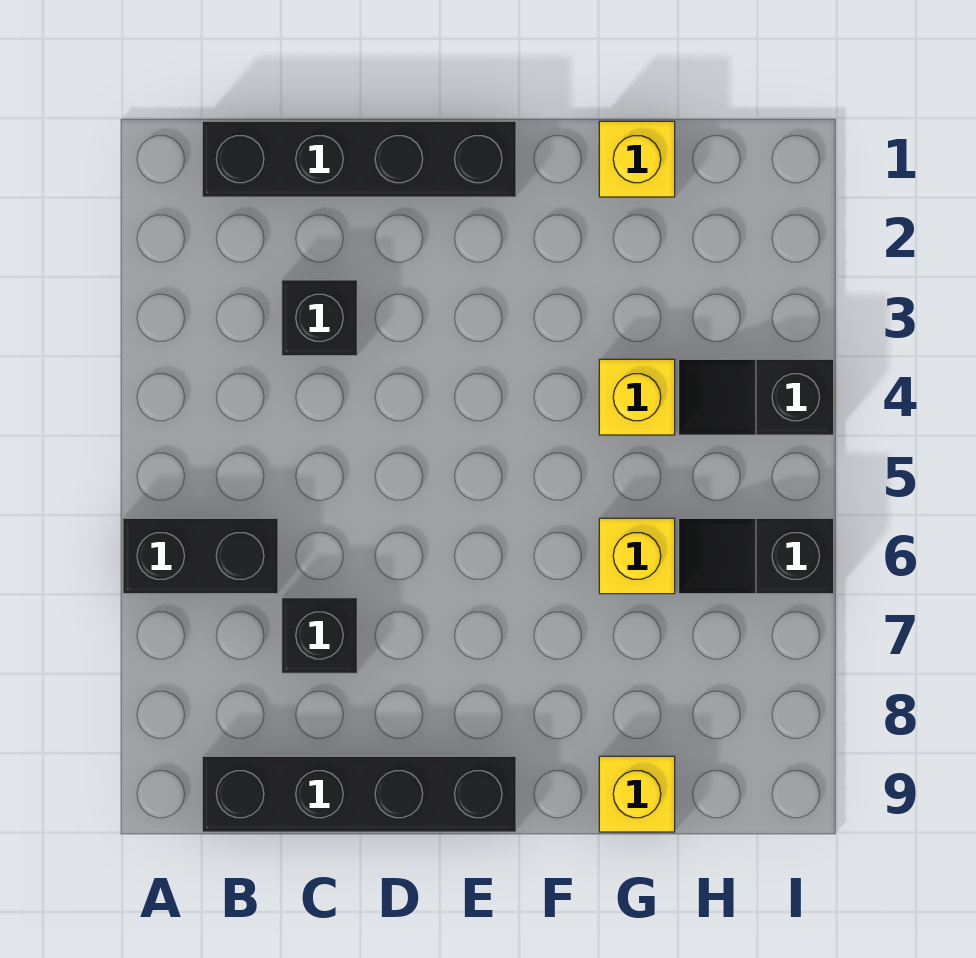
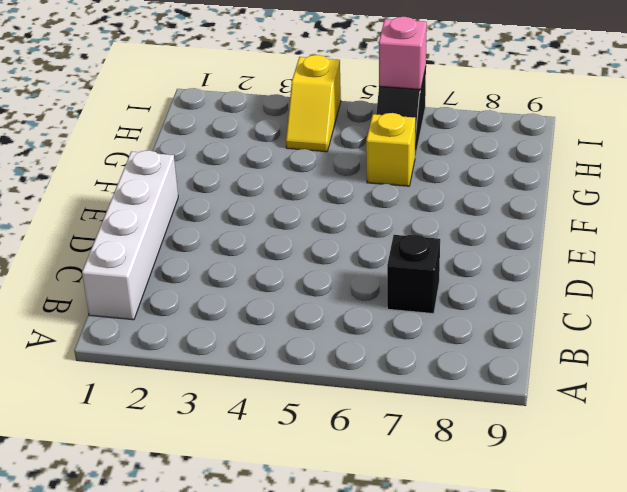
white brick B1:E1 level 1 -> black brick B1:E1 level 1
yellow slope H4:I4 level 1 top I -> black slope H4:I4 level 1 top I
pink brick I6 level 2 -> none
none -> black brick A6:B6 level 1
none -> black brick B9:E9 level 1

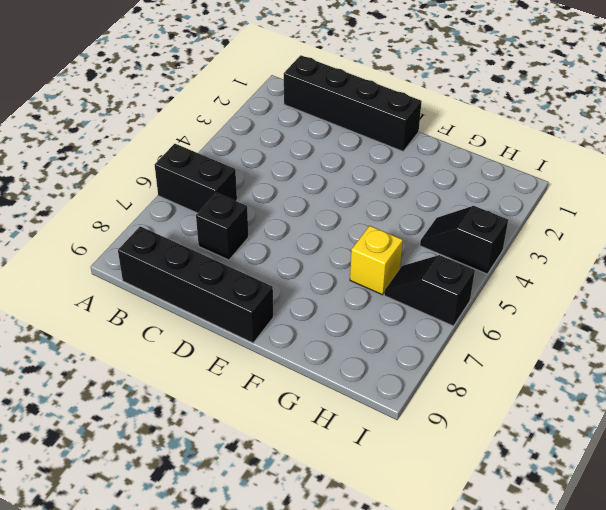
none -> black brick C3 level 1
none -> yellow brick G1 level 1

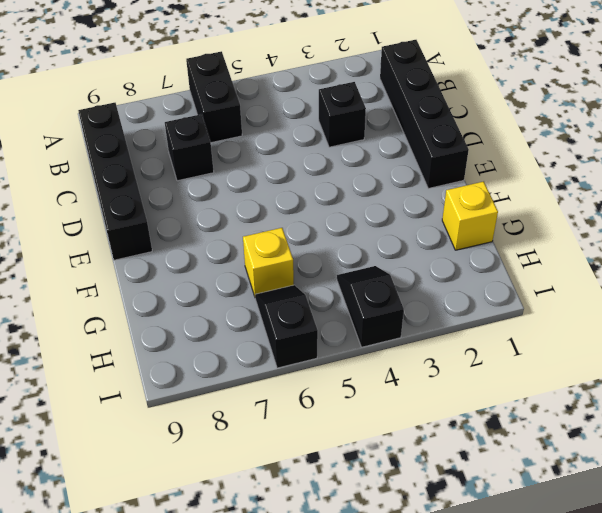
none -> yellow brick G4 level 1
none -> yellow brick G9 level 1

